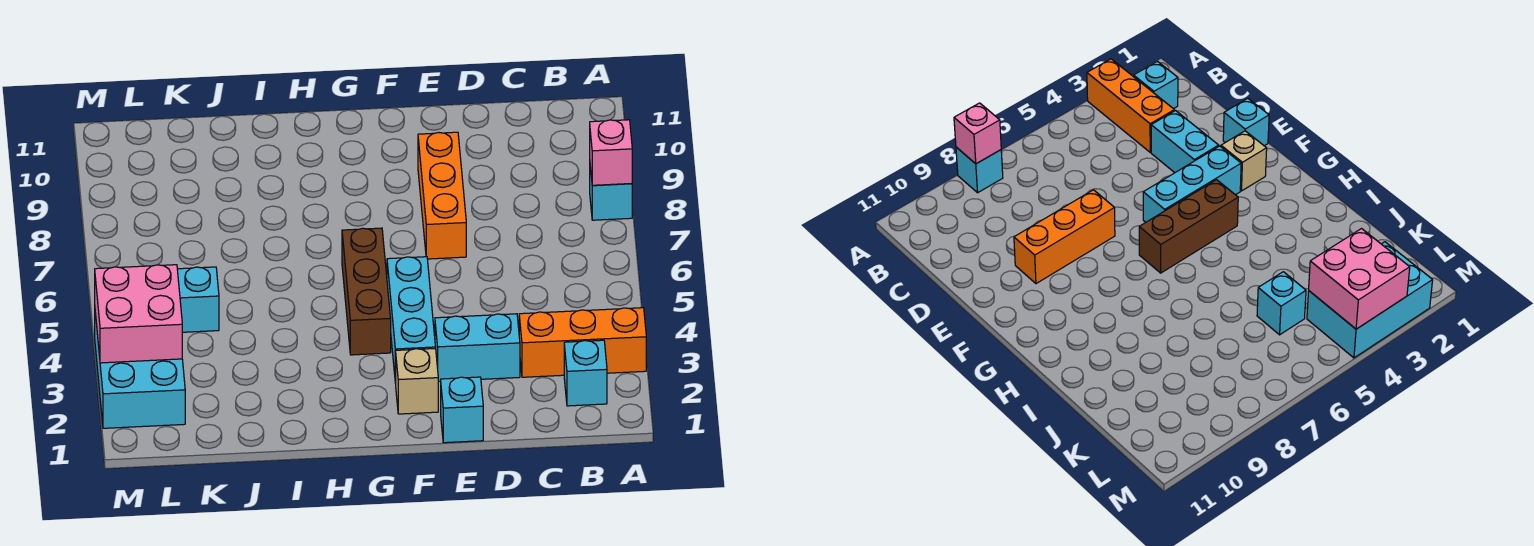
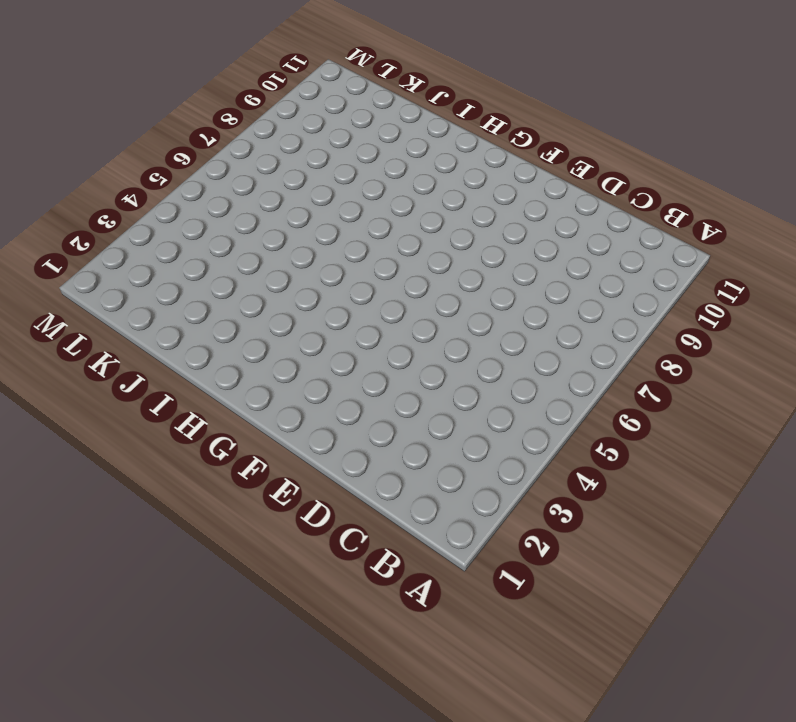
none -> orange brick A3:C3 level 1
none -> cyan brick A8 level 1
none -> cyan brick B2 level 1

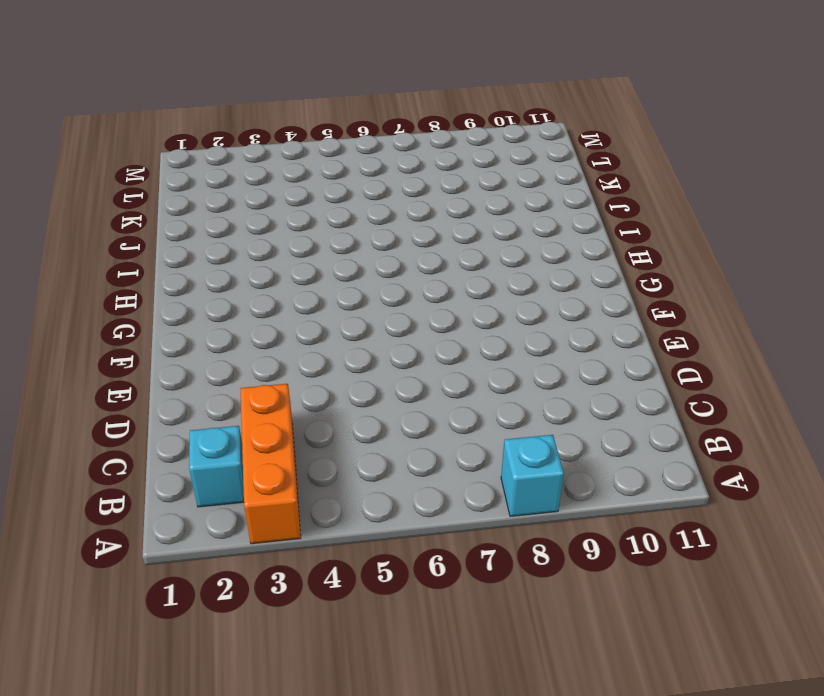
none -> cyan brick D3:E3 level 1
none -> cyan brick E1 level 1
none -> orange brick E7:E9 level 1

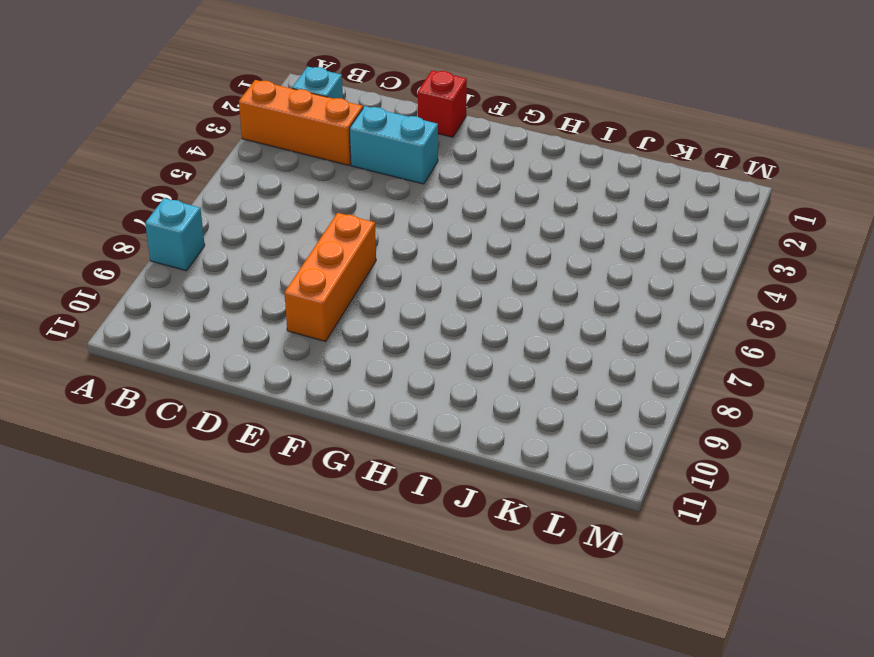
red brick E1 level 1 -> cyan brick E1 level 1
none -> tan brick F2 level 1
none -> cyan brick F3:F5 level 1
none -> brown brick G4:G6 level 1

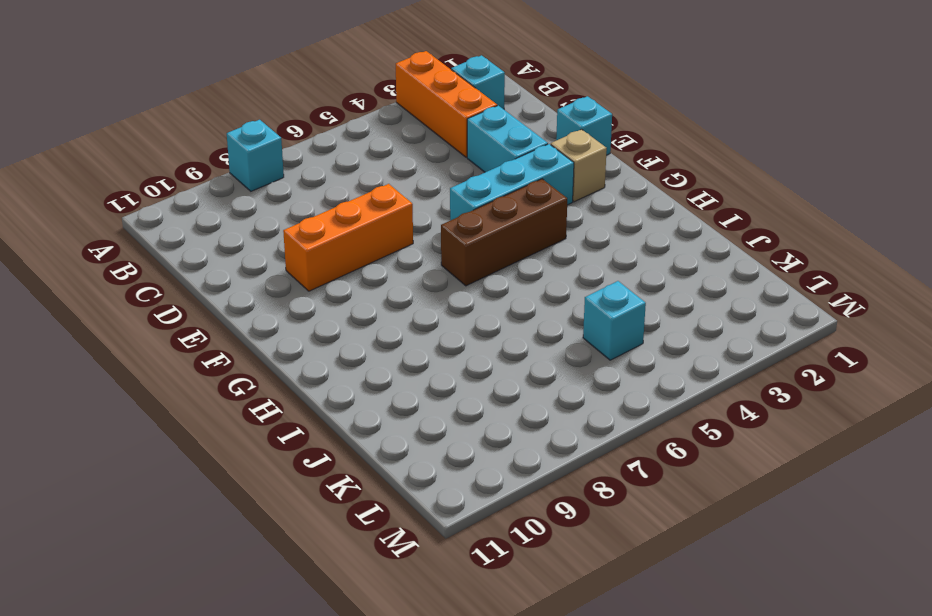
none -> cyan brick L2:M4 level 1
none -> pink brick A8 level 2
none -> pink brick L3:M4 level 2

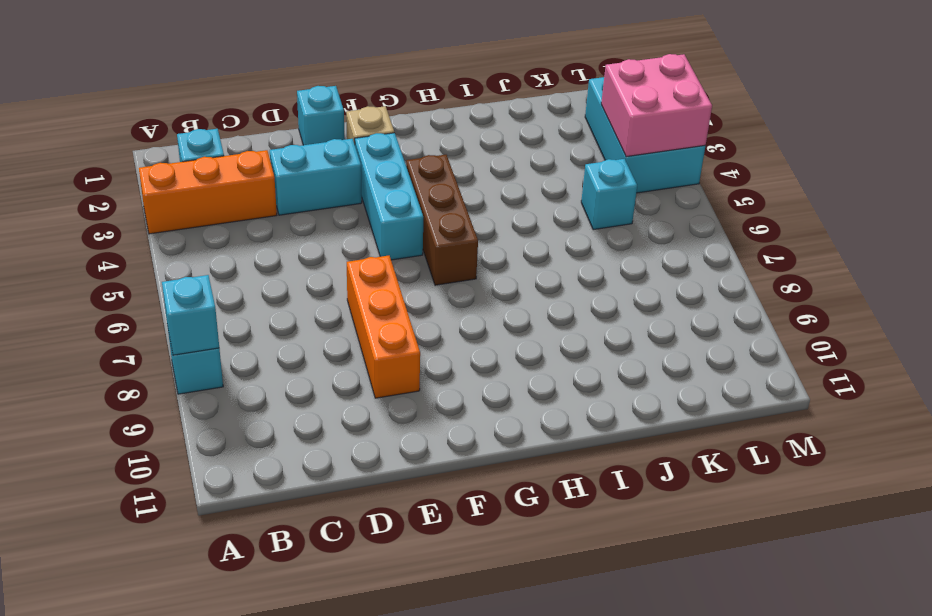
cyan brick A8 level 2 -> pink brick A8 level 2

